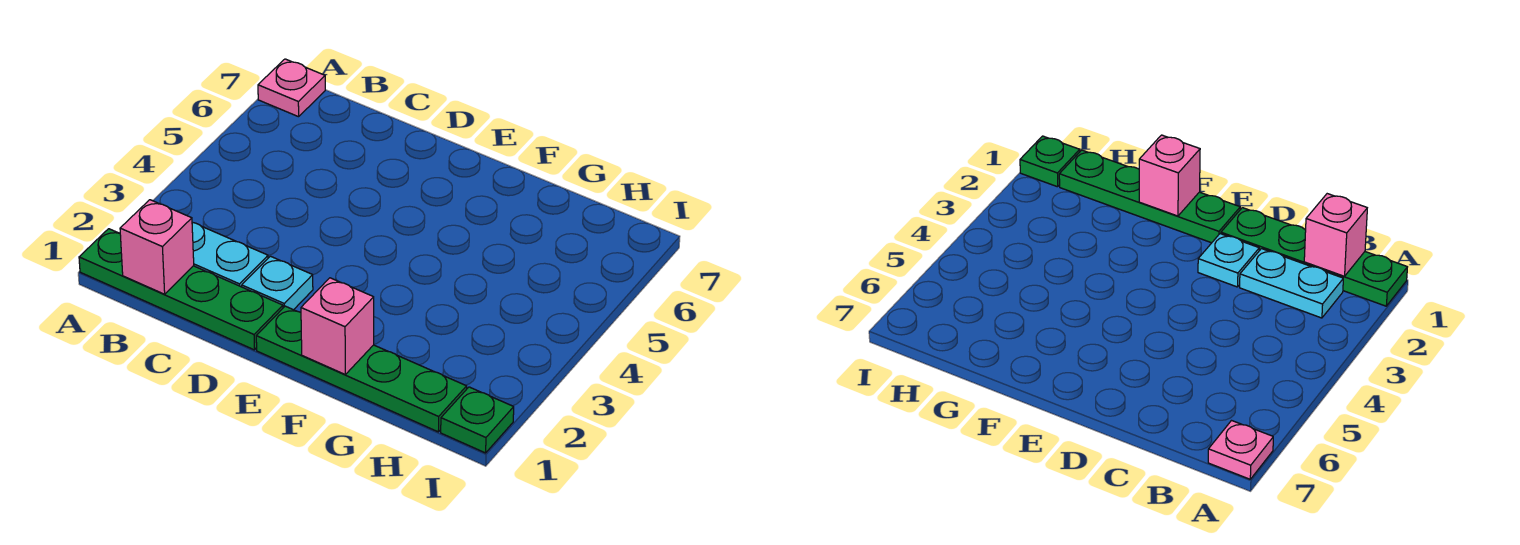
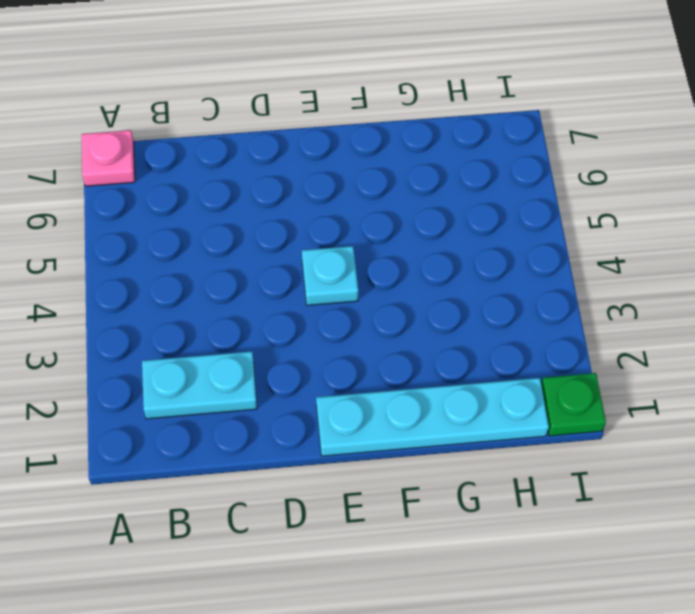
cyan plate E1:H1 level 1 -> green plate E1:H1 level 1
cyan plate E4 level 1 -> cyan plate D2 level 1
none -> green plate A1:D1 level 1
none -> pink brick B1 level 2

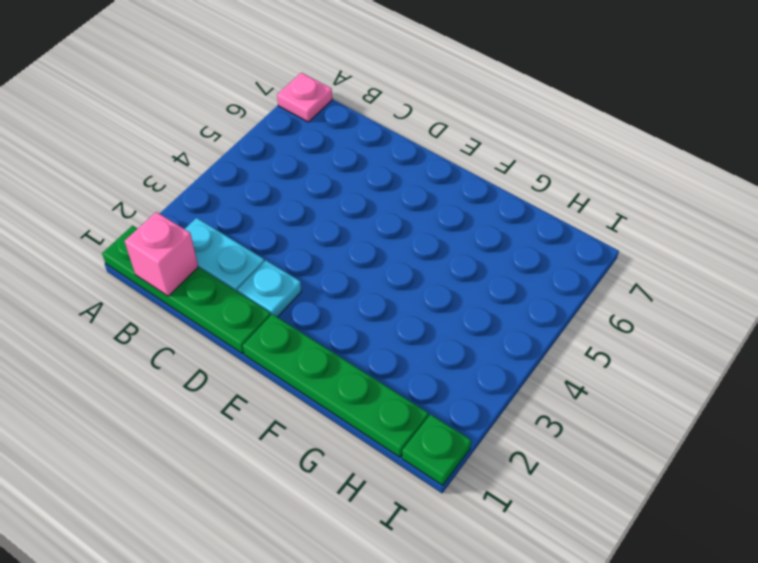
none -> pink brick F1 level 2

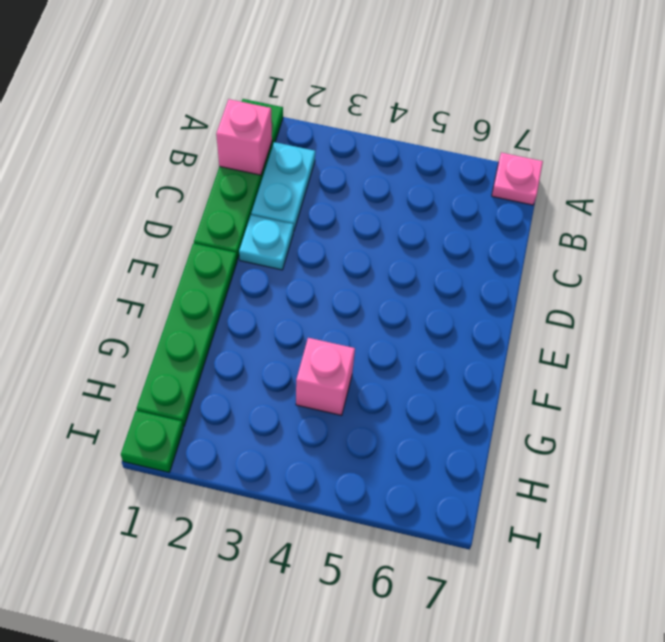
pink brick G4 level 1 -> pink brick F1 level 2

